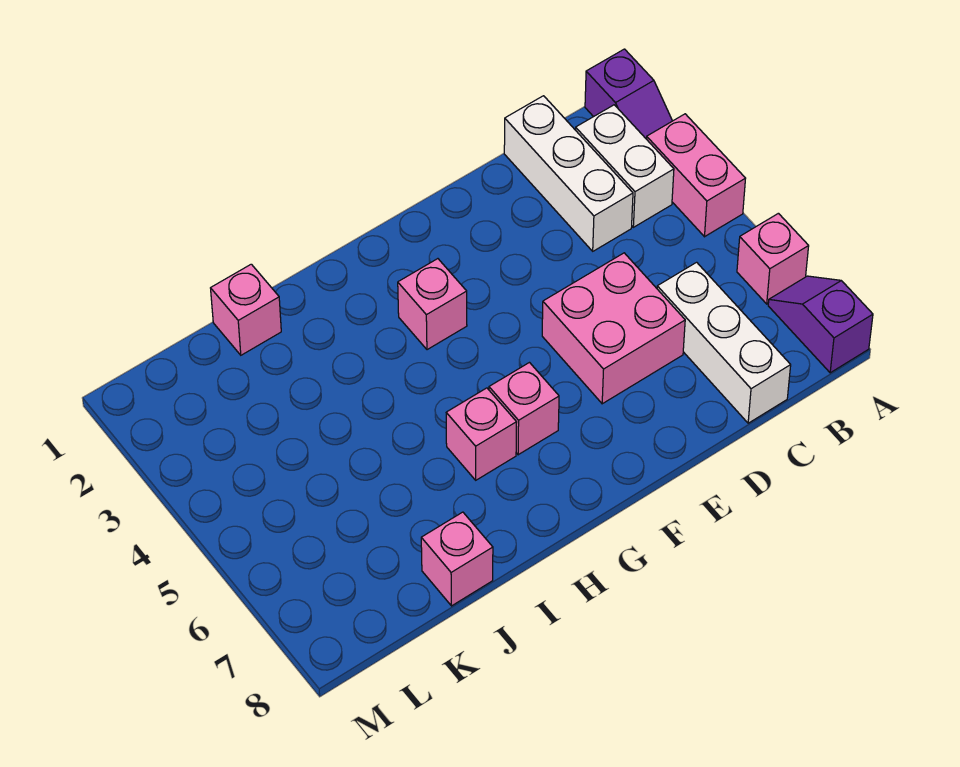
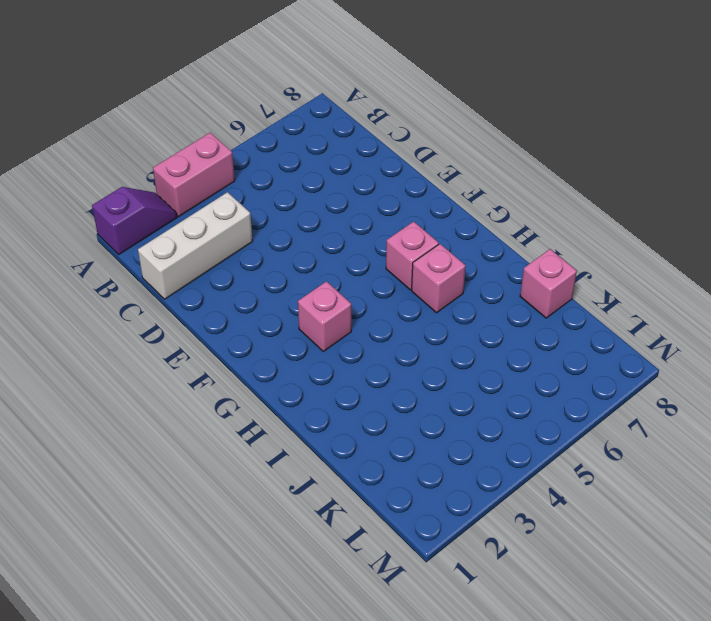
none -> pink brick A6 level 1
none -> purple slope A7:A8 level 1 top 8
none -> white brick B2:B3 level 1

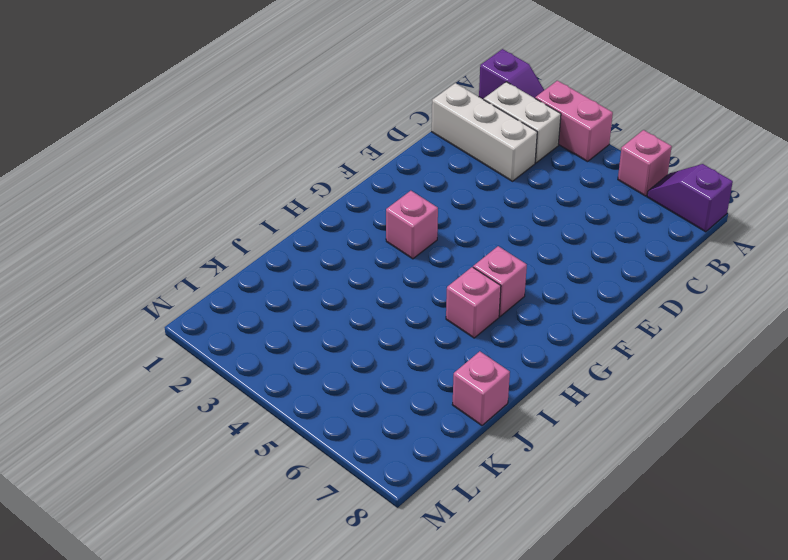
none -> white brick C6:C8 level 1
none -> pink brick D5:E6 level 1
none -> pink brick J1 level 1

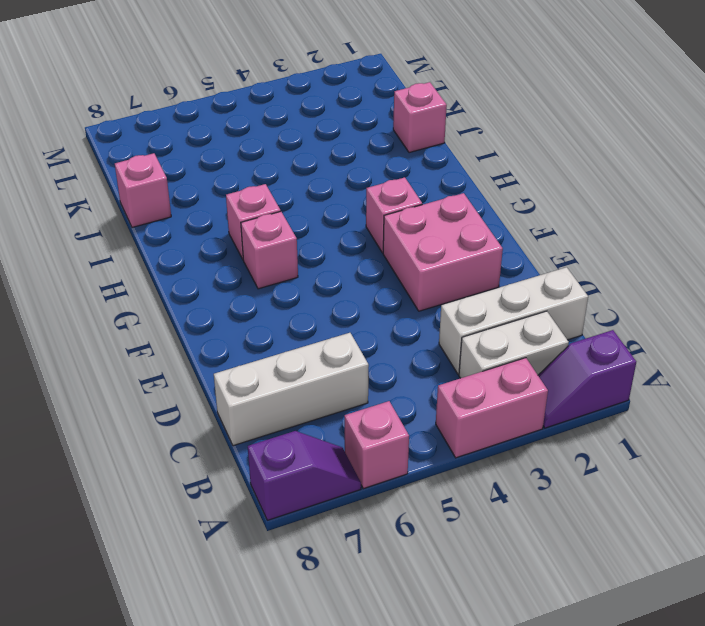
pink brick E2:F3 level 1 -> pink brick D5:E6 level 1

